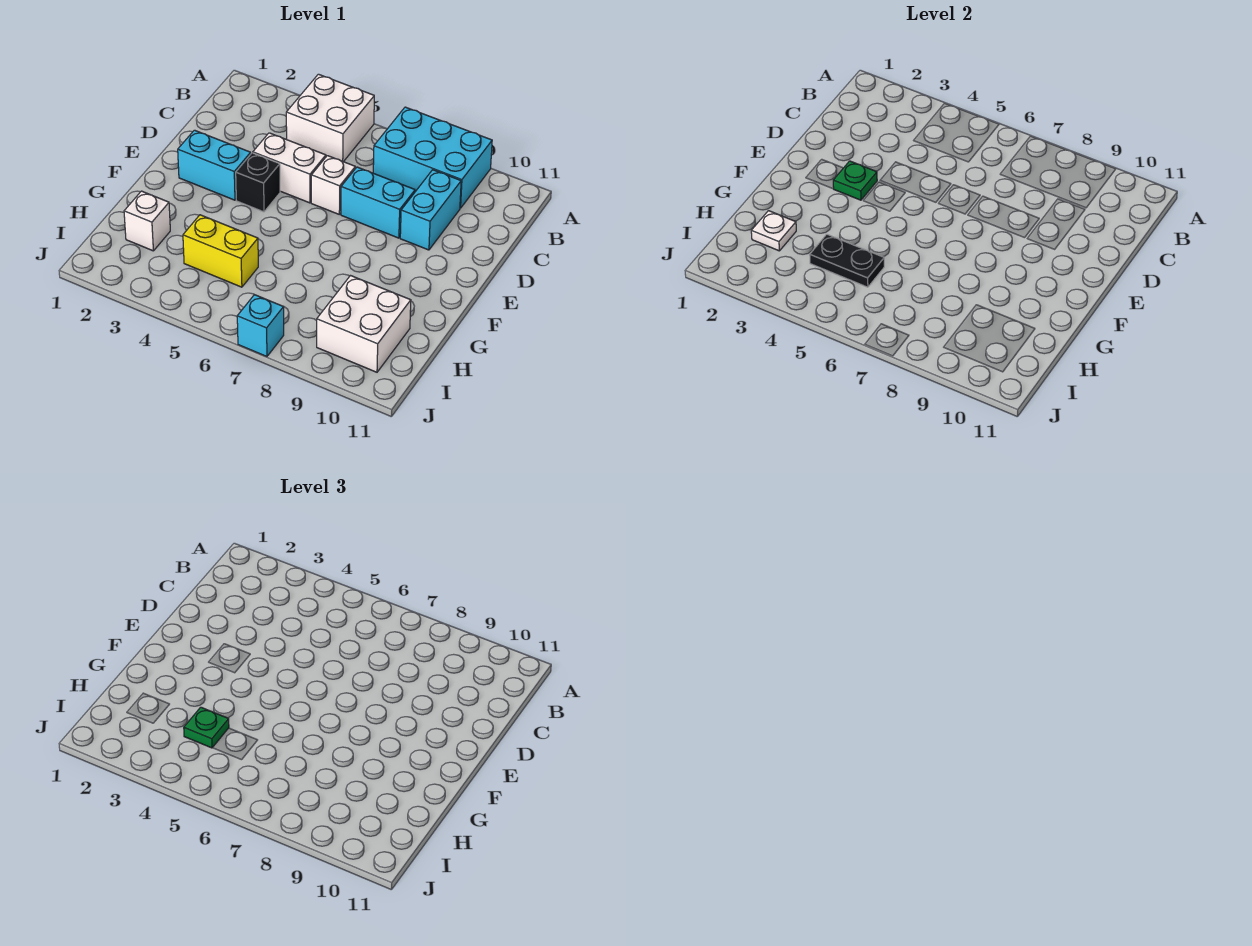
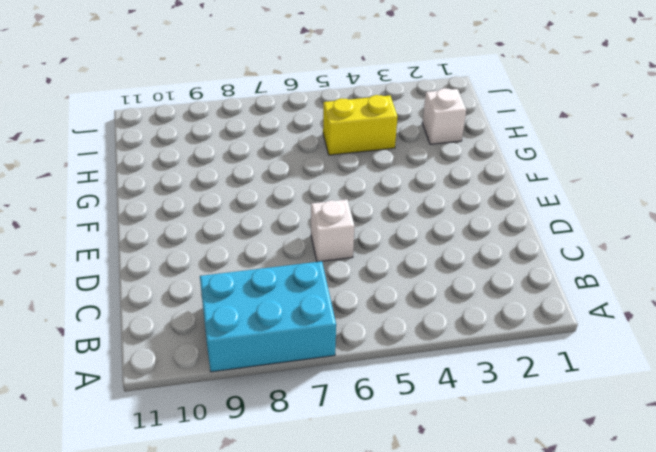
none -> white brick A4:B5 level 1
none -> cyan brick C9:D9 level 1
none -> white brick D4:D5 level 1

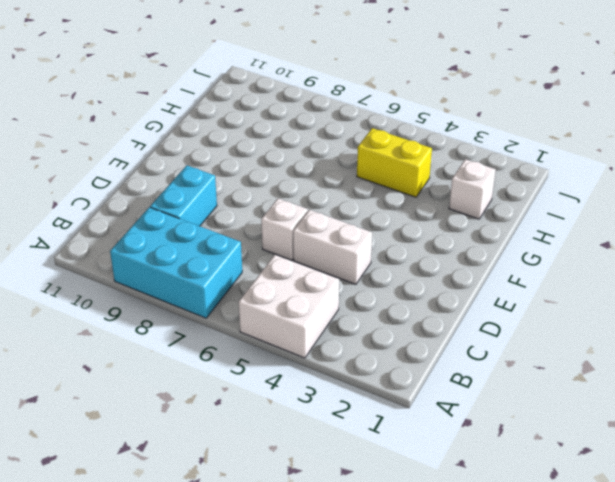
none -> cyan brick D7:D8 level 1
none -> cyan brick E2:E3 level 1
none -> black brick E4 level 1

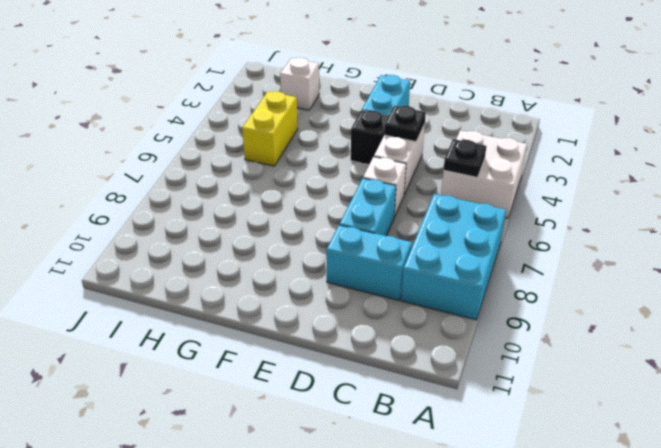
black plate B5 level 2 -> none
black plate D4 level 2 -> none
none -> white brick H9:I10 level 1
none -> cyan brick J7 level 1
none -> green plate E3 level 2

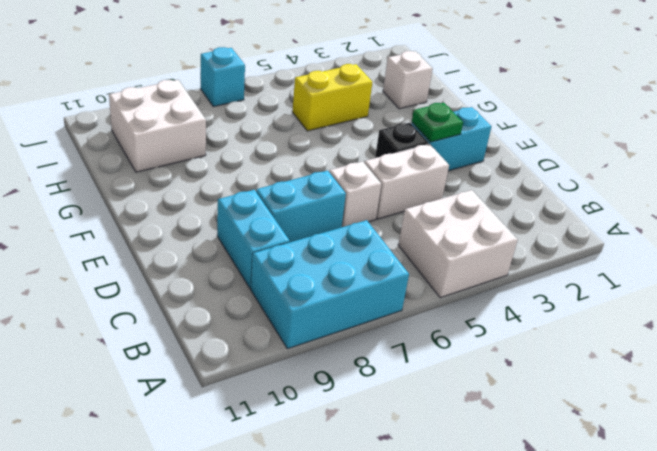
none -> white plate H2 level 2
none -> black plate H4:H5 level 2
none -> green plate H4 level 3

